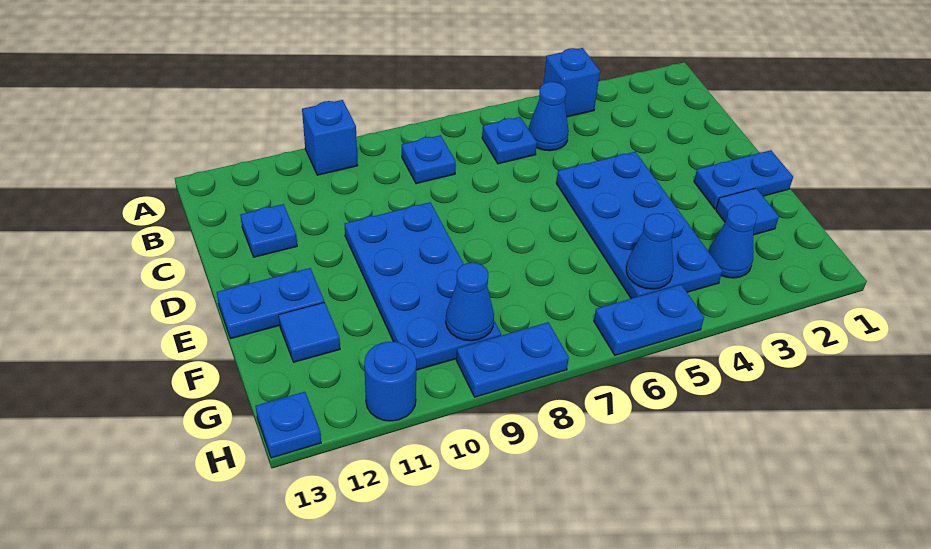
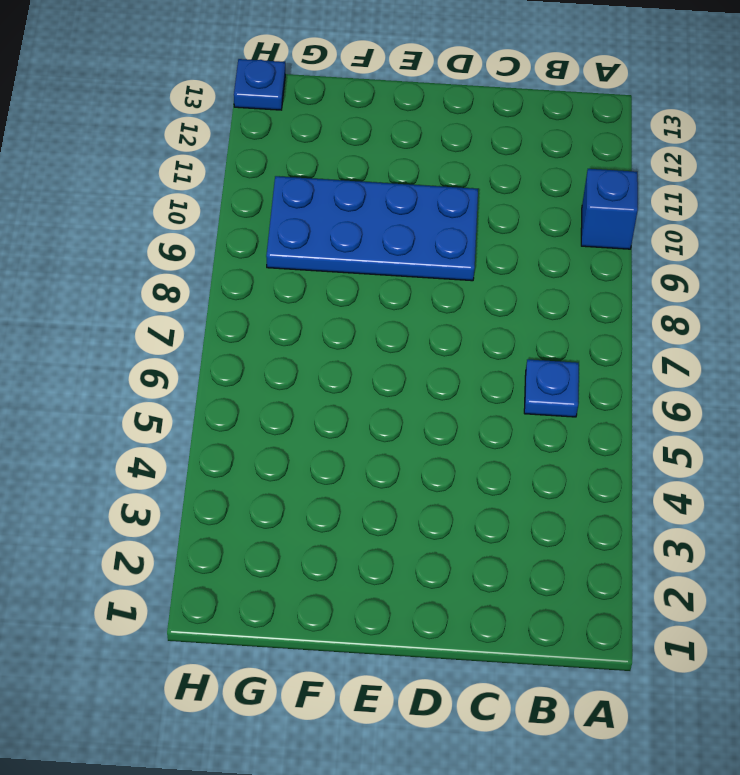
none -> blue brick A4 level 1
none -> blue cone B5 level 1
none -> blue plate B8 level 1

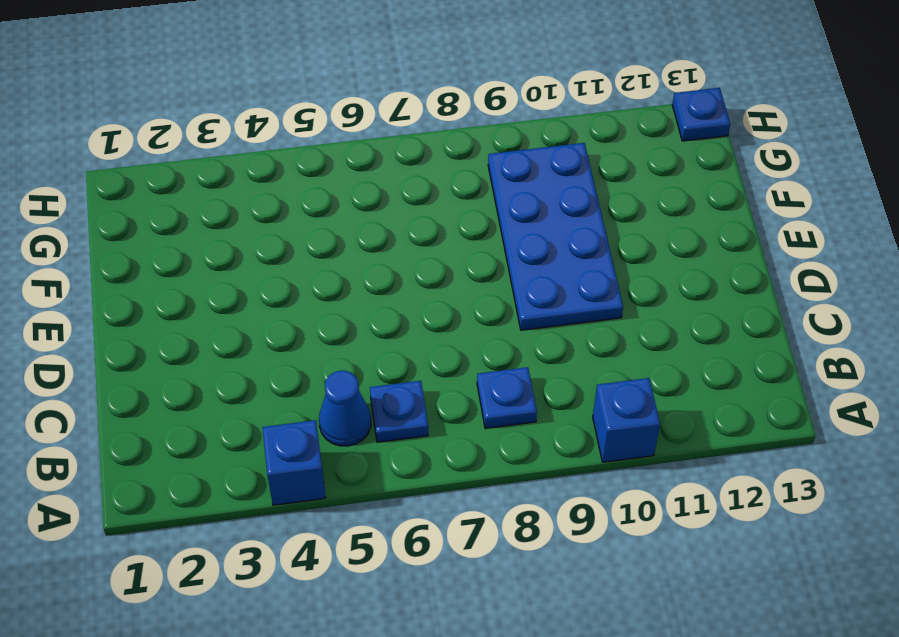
none -> blue plate C12 level 1
none -> blue plate D4:G5 level 1
none -> blue plate E1:E2 level 1

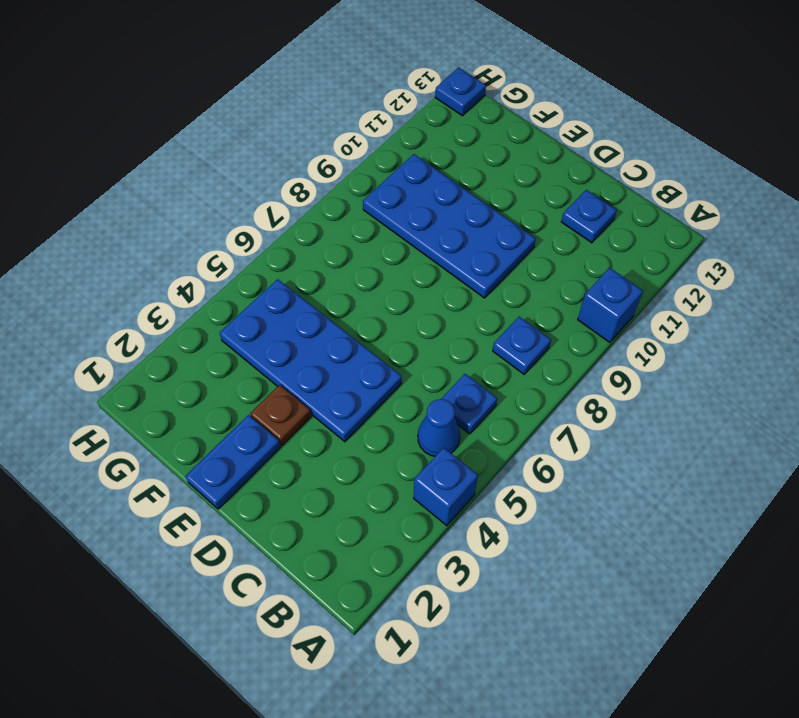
brown plate E3 level 1 -> none
none -> blue plate E12:E13 level 1
none -> blue tile F2 level 1
none -> blue tile F12 level 1

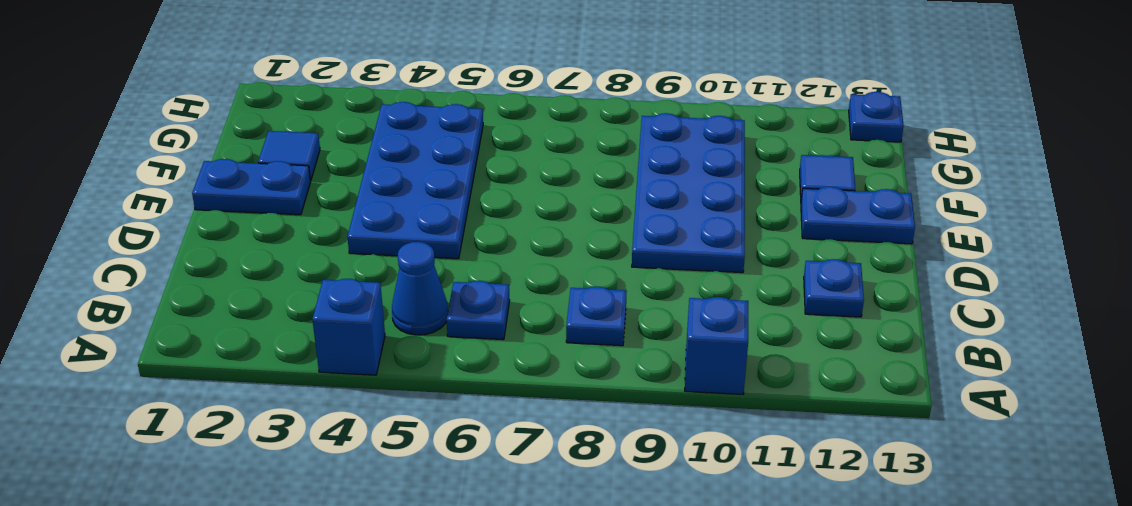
none -> blue cone G3 level 1
none -> blue plate H5:H6 level 1
none -> blue plate H8:H9 level 1

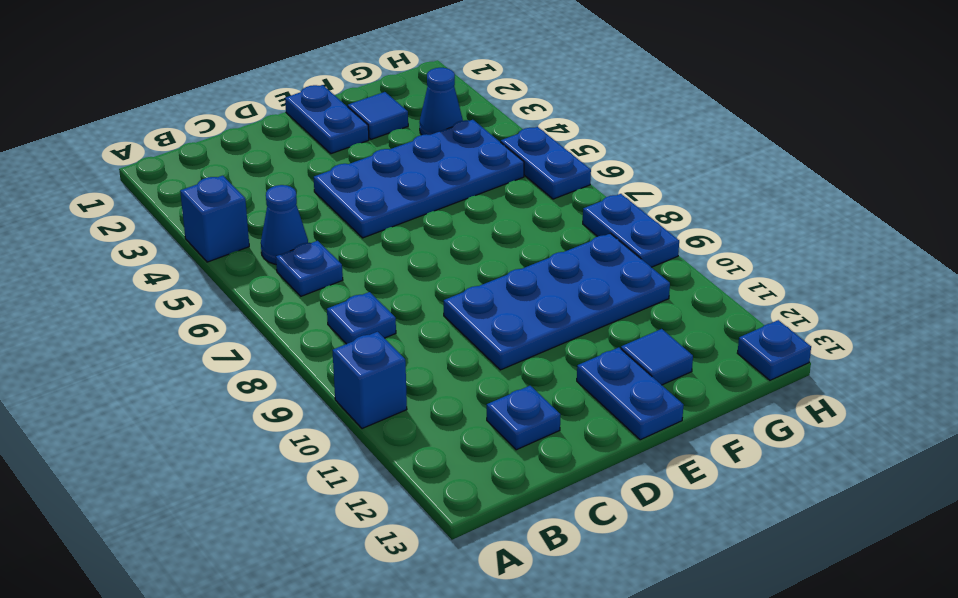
none -> blue round brick H11 level 1
none -> blue cone G5 level 2
none -> blue cone G9 level 2

